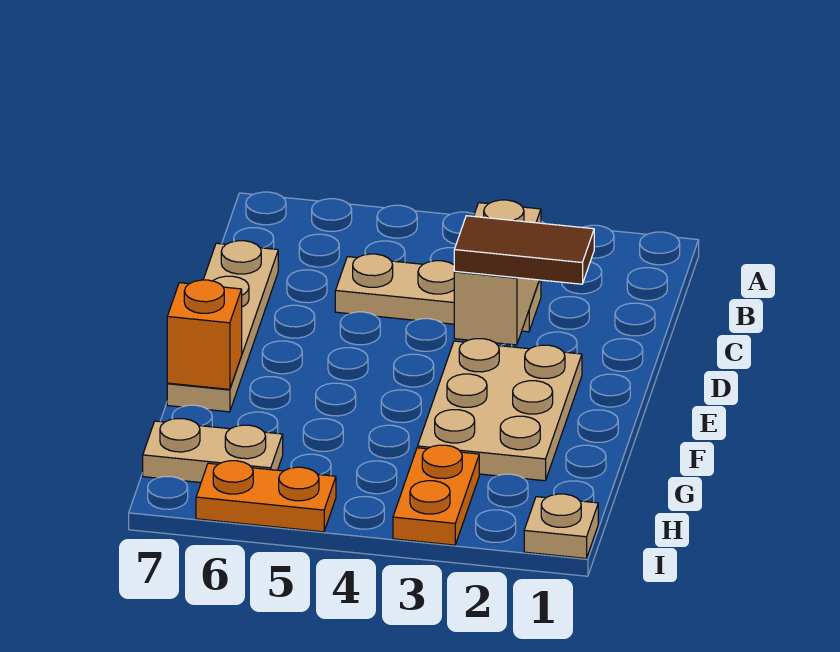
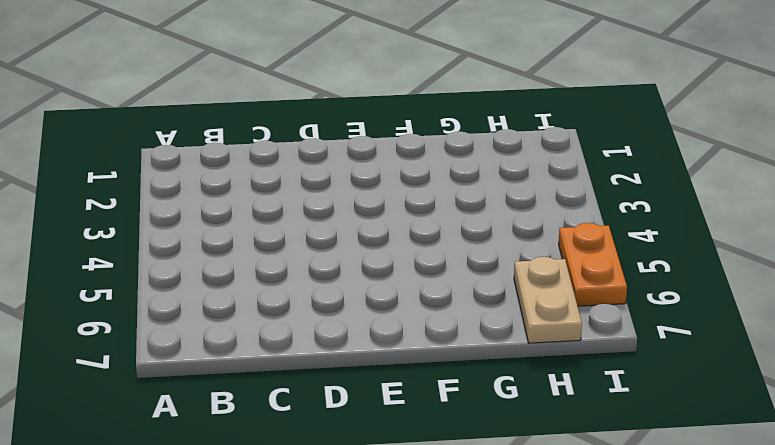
none -> tan plate C3:C5 level 1
none -> tan plate C7:F7 level 1

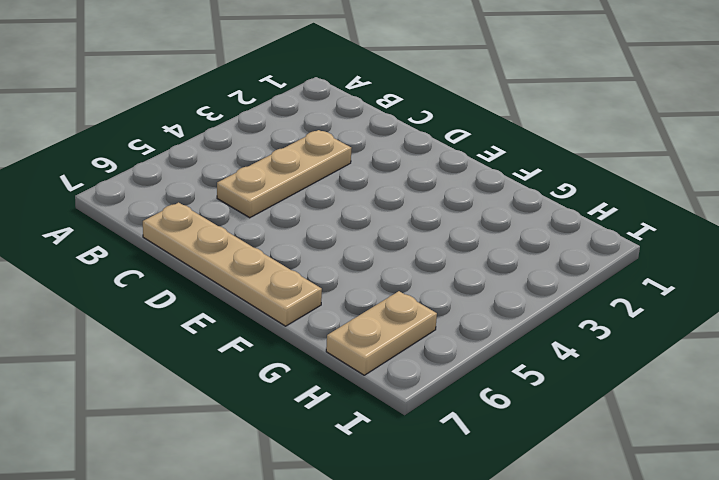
none -> tan plate E2:G3 level 1
none -> orange plate H3:I3 level 1

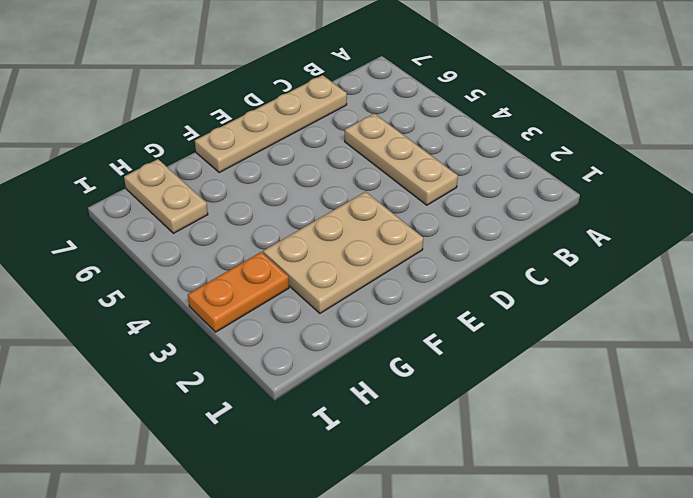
none -> tan plate I1 level 1
none -> orange plate I5:I6 level 1

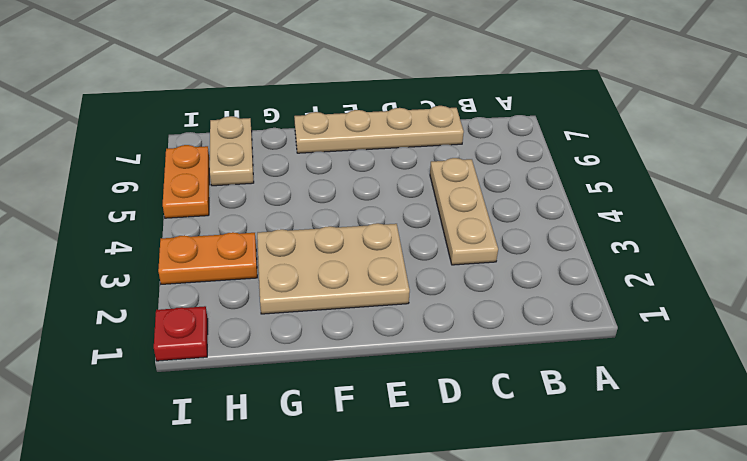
red plate I1 level 1 -> tan plate I1 level 1
none -> tan brick C3:D3 level 2
none -> orange brick F7 level 2

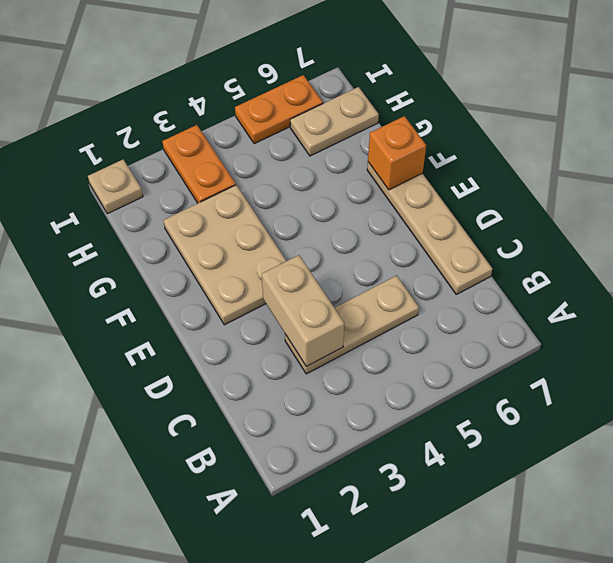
none -> brown tile D2:D3 level 3

